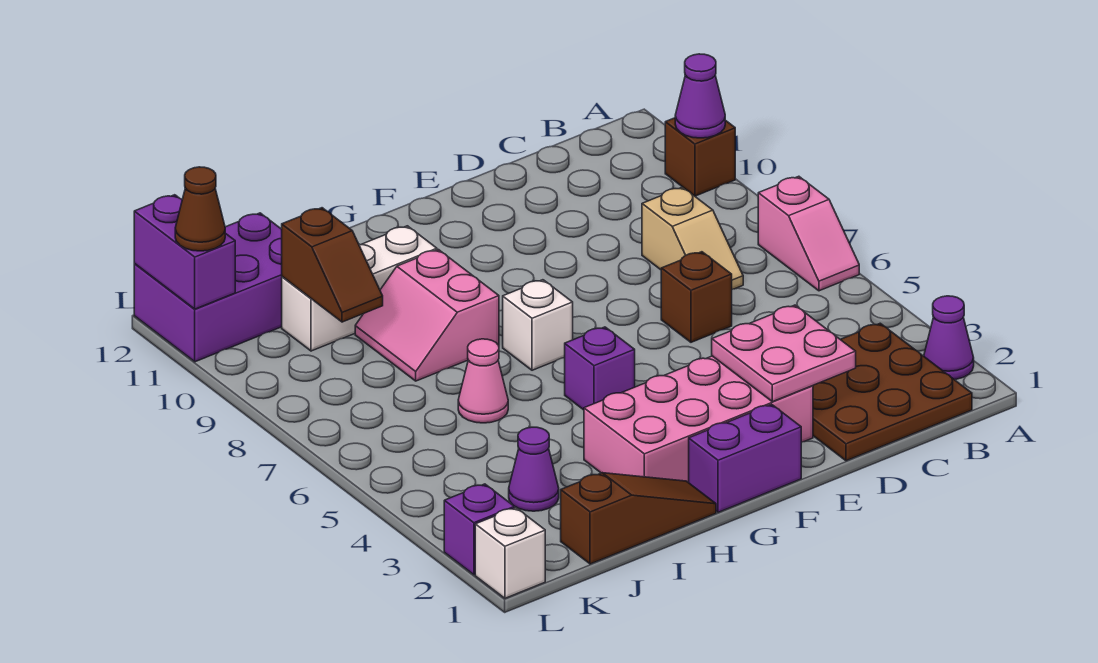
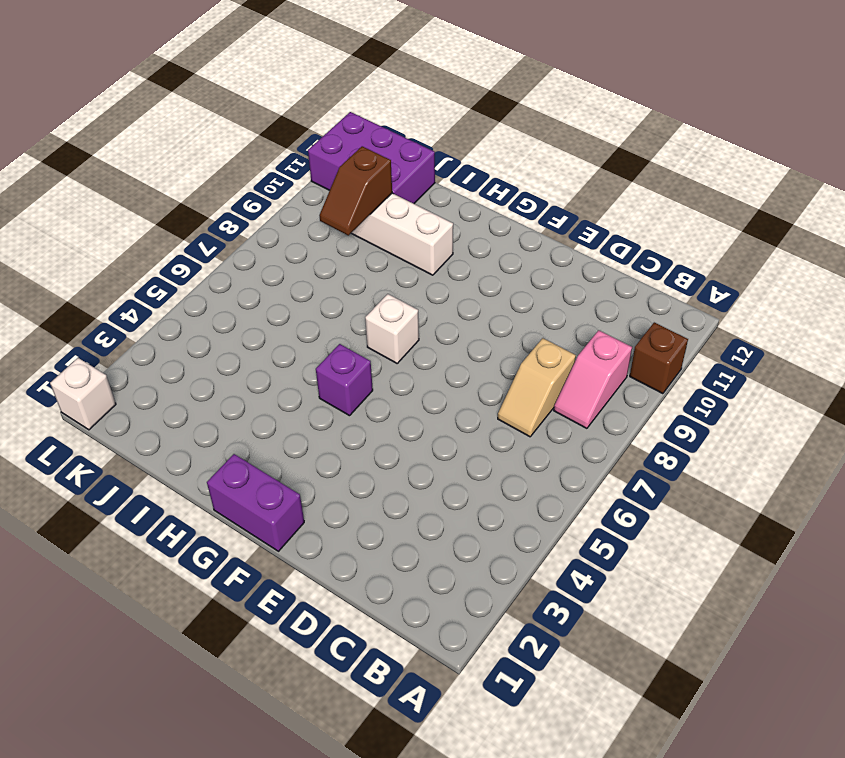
pink slope B8:B9 level 1 top 9 -> pink slope A6:A7 level 1 top 7
none -> purple cone A2 level 1
none -> brown plate B1:D3 level 1
none -> brown brick D6 level 1

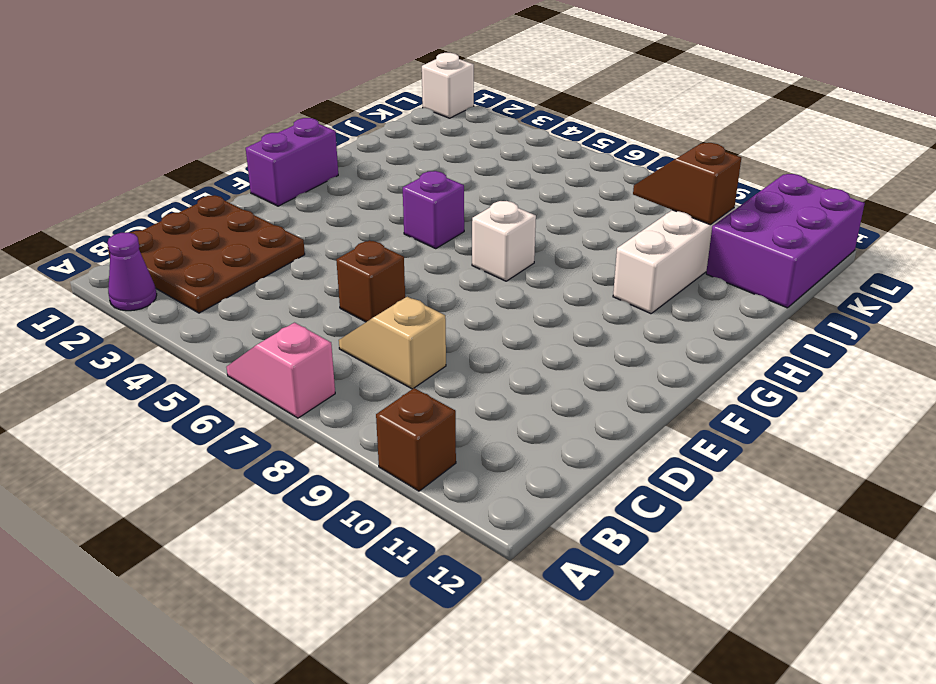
none -> pink brick E2:H3 level 1
none -> brown slope H1:J1 level 1 top J
none -> pink slope H8:I9 level 1 top H

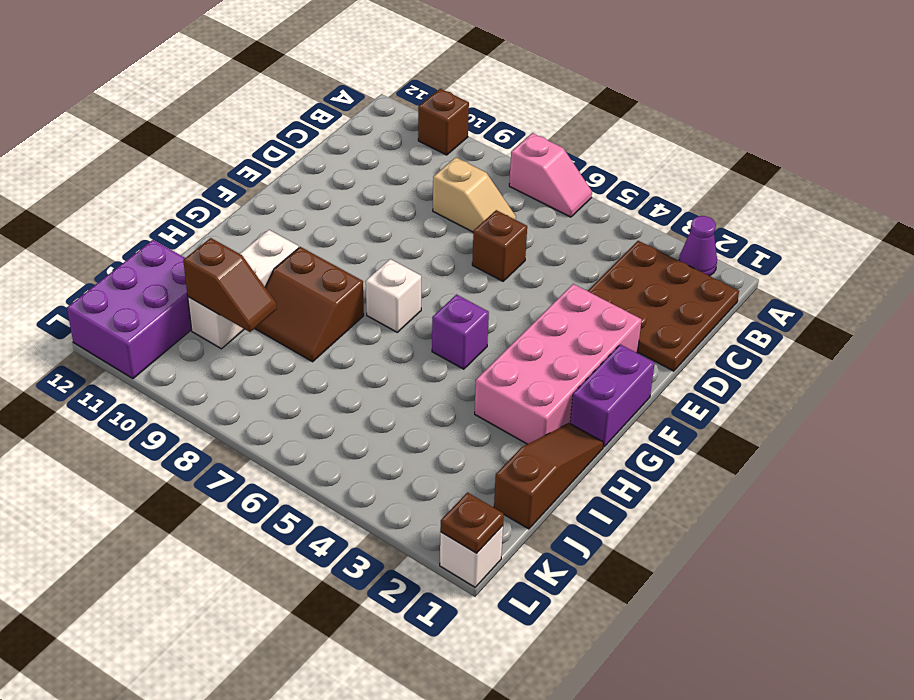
brown slope H8:I9 level 1 top H -> pink slope H8:I9 level 1 top H
brown plate L1 level 2 -> none
none -> pink cone I6 level 1
none -> purple cone J3 level 1
none -> purple brick L2 level 1

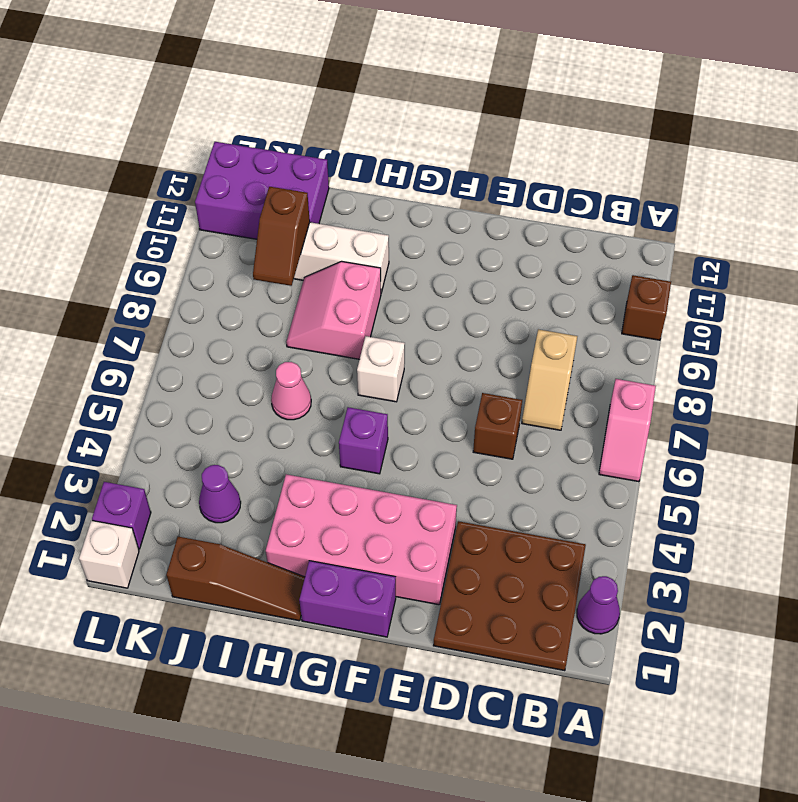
none -> purple cone A10 level 2
none -> pink plate D2:E3 level 2
none -> purple brick L11:L12 level 2

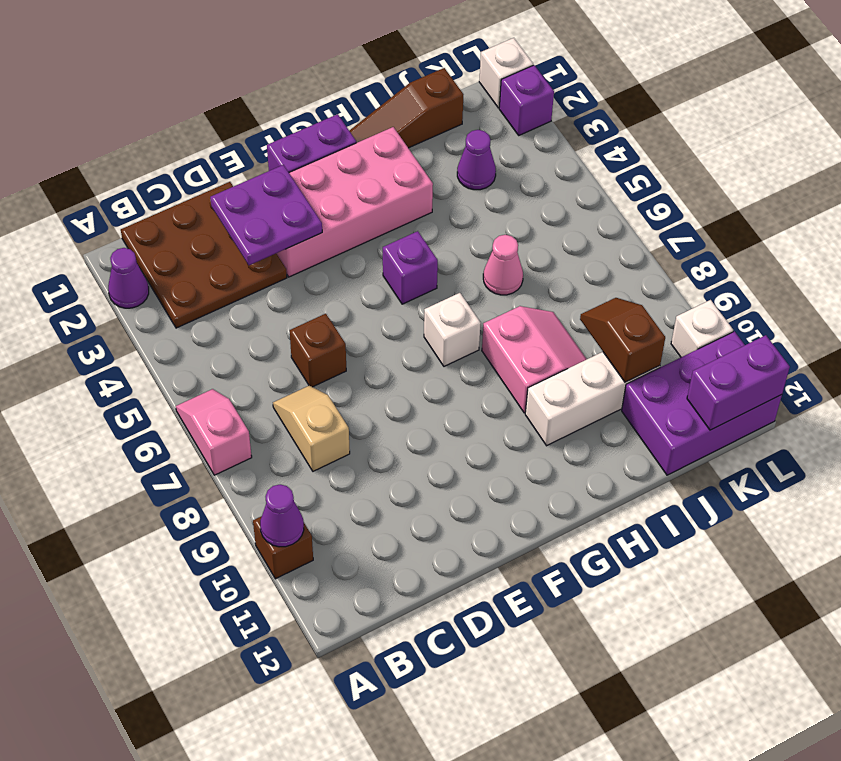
purple plate D2:E3 level 2 -> pink plate D2:E3 level 2
purple brick K12:L12 level 2 -> purple brick L11:L12 level 2
white brick L10 level 1 -> none
none -> brown cone L11 level 3

